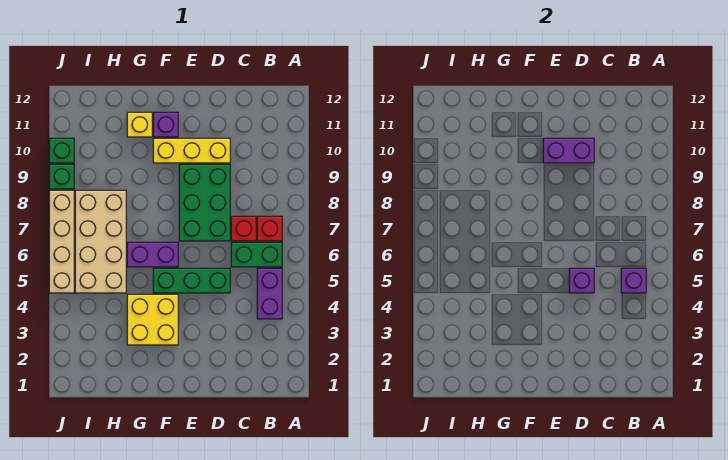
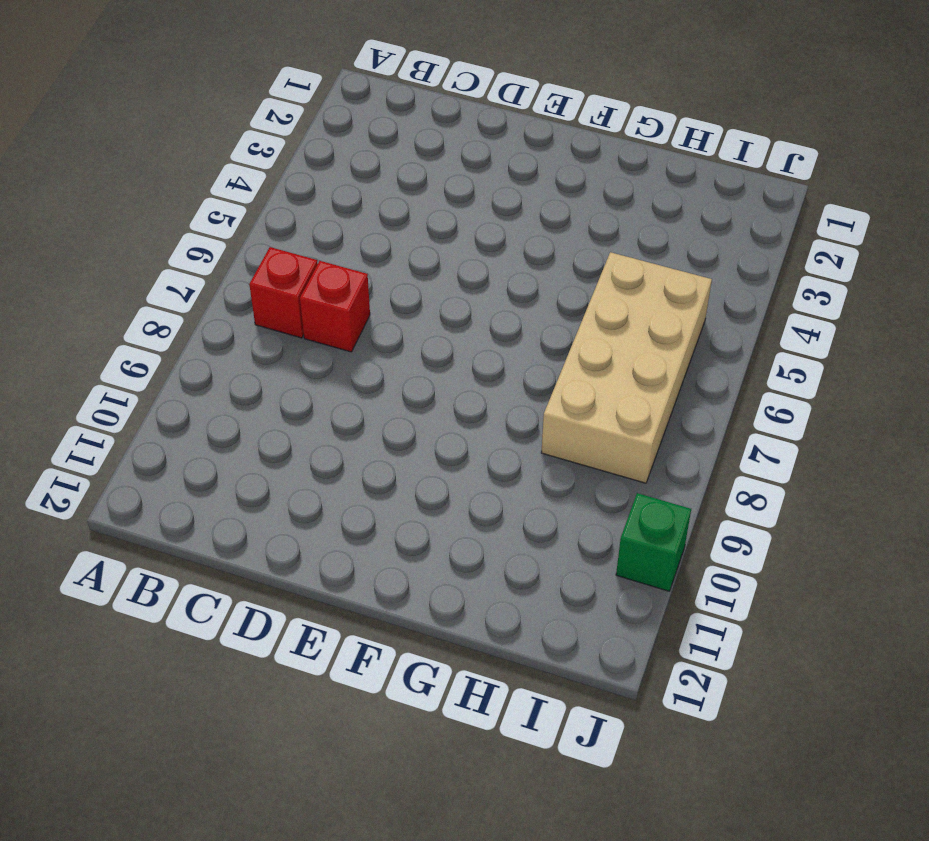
none -> purple brick B4:B5 level 1
none -> green brick B6:C6 level 1
none -> green brick D5:F5 level 1

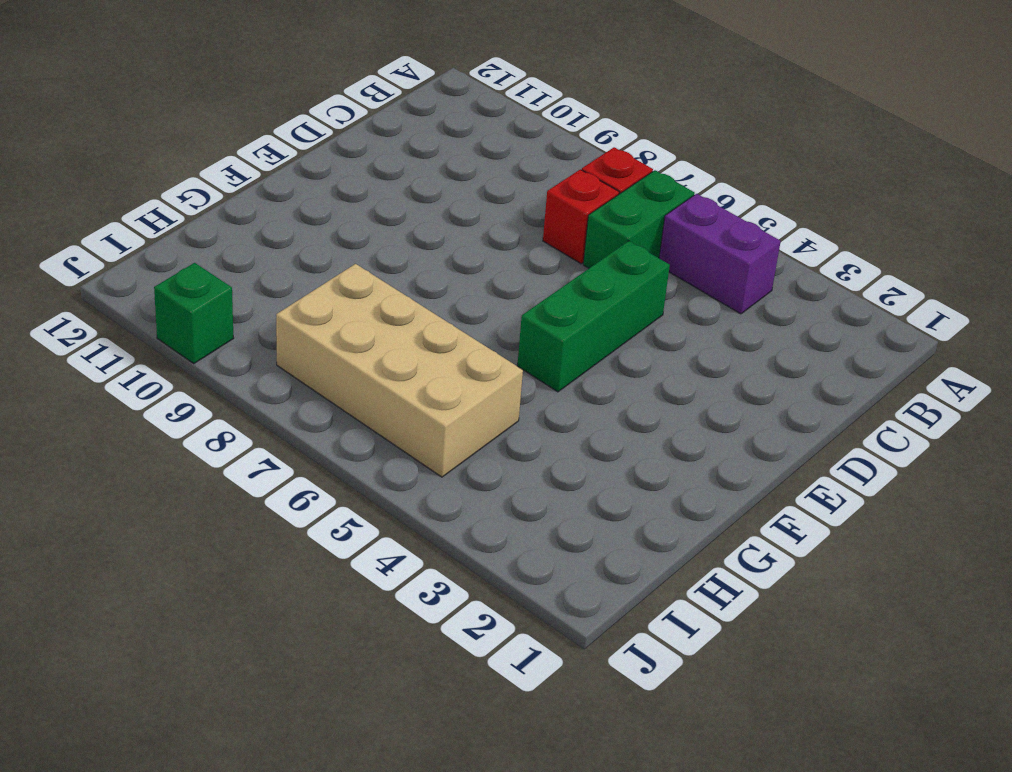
none -> green brick D7:E9 level 1
none -> yellow brick D10:F10 level 1
none -> yellow brick F3:G4 level 1

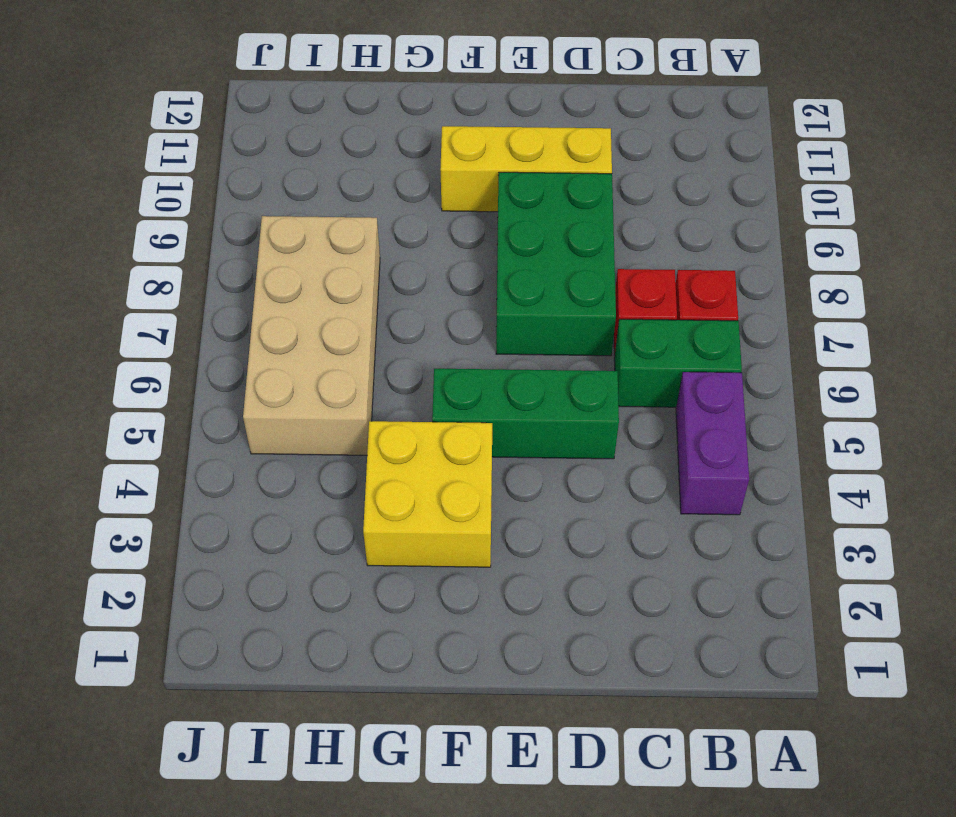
none -> purple brick F6:G6 level 1
none -> purple brick F11 level 1
none -> yellow brick G11 level 1

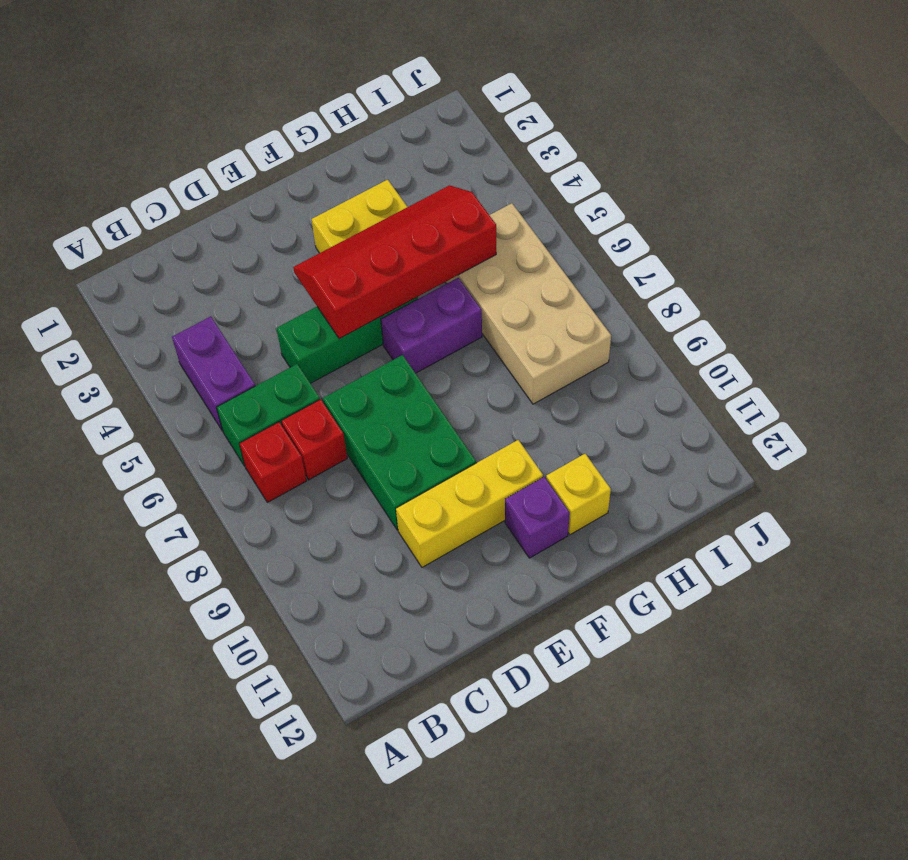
red slope E4:H5 level 2 top 5 -> none
none -> tan brick J5:J8 level 1
none -> green brick J9 level 1
none -> green brick J10 level 1

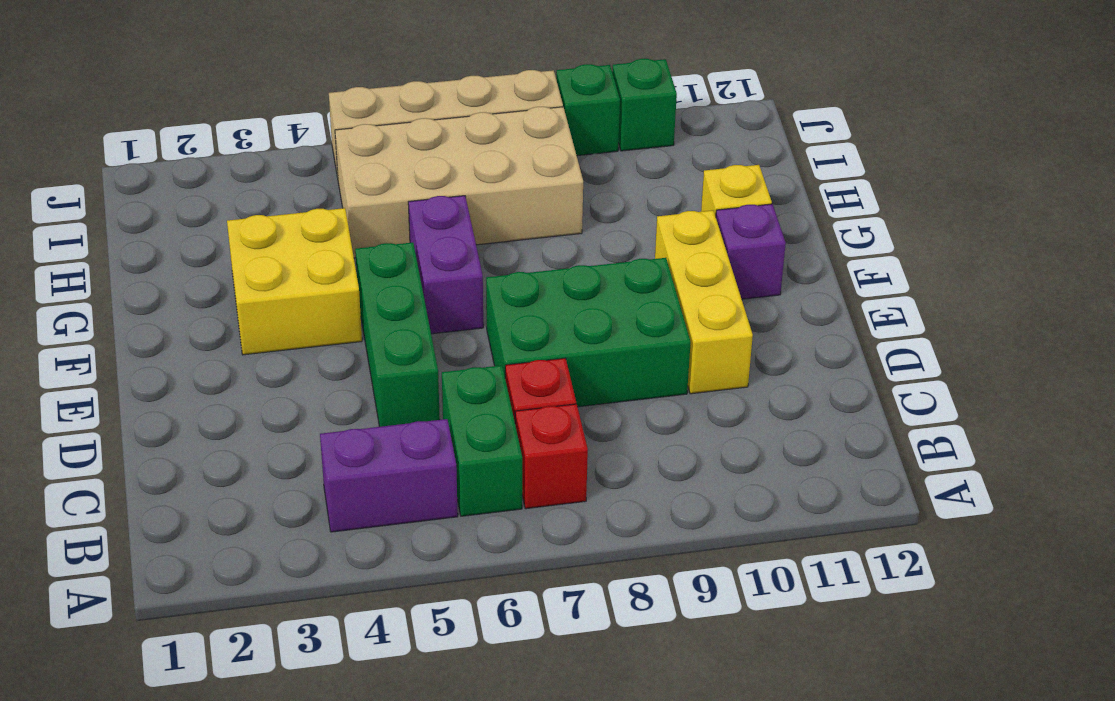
none -> purple brick B5 level 2
none -> purple brick D5 level 2
none -> purple brick D10:E10 level 2

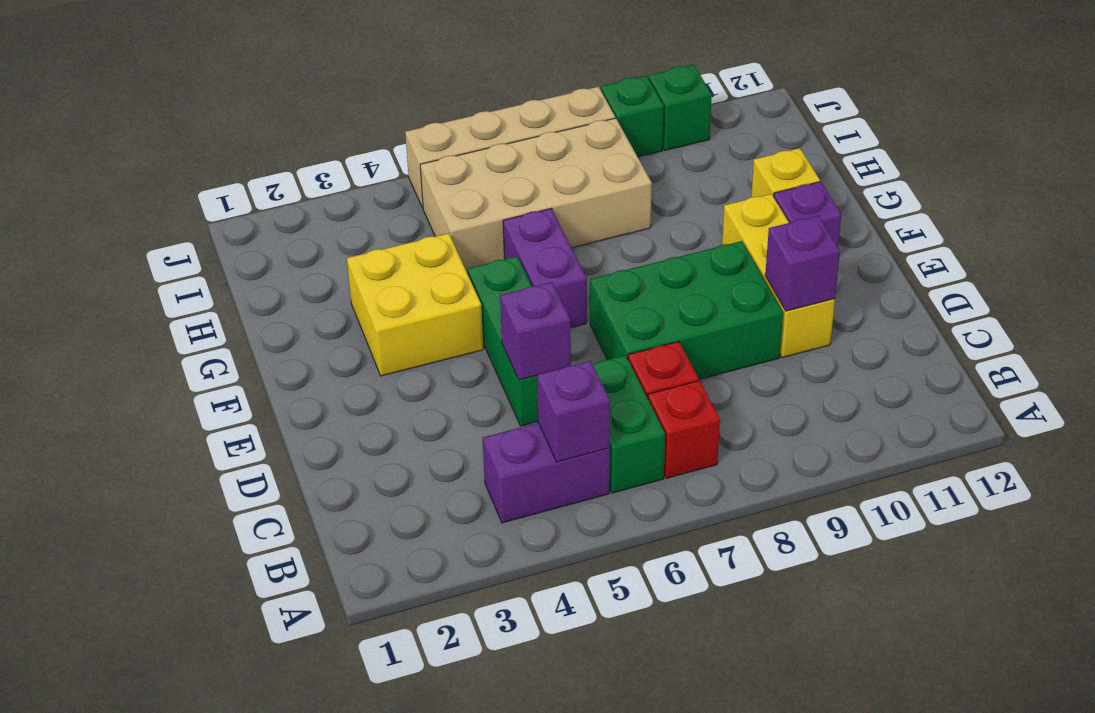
purple brick D10 level 2 -> purple brick D10:E10 level 2

